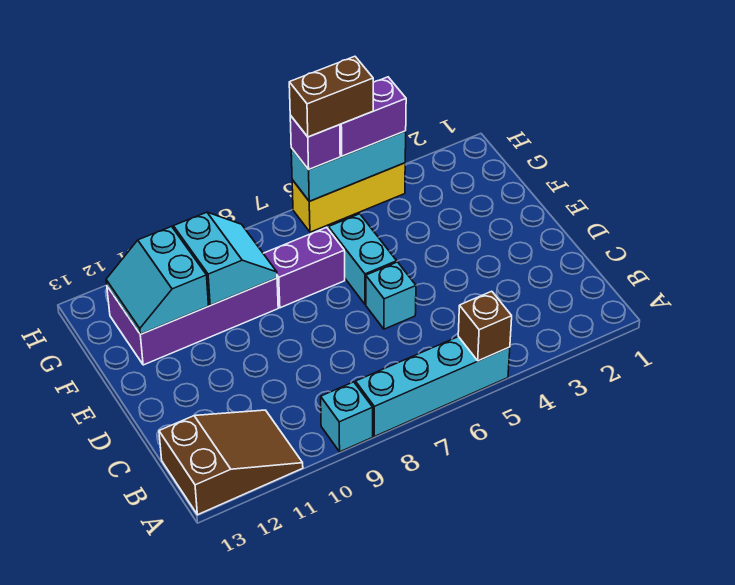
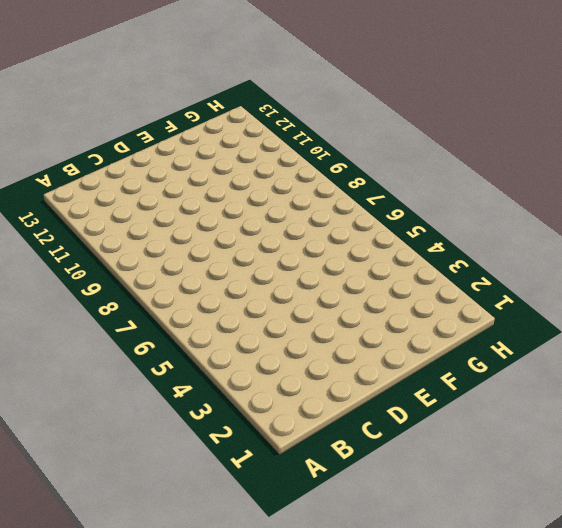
none -> cyan brick A5:A8 level 1
none -> cyan brick A9 level 1
none -> brown slope A11:B13 level 1 top 13

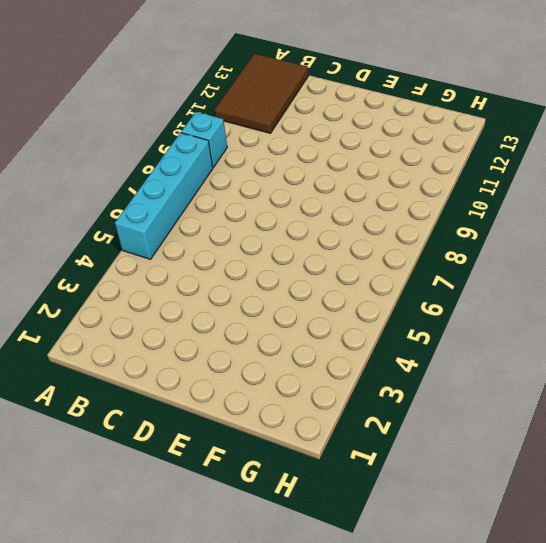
brown tile A11:B13 level 1 -> brown slope A11:B13 level 1 top 13
none -> cyan brick D6 level 1
none -> cyan brick E6:F6 level 1
none -> purple brick F7:F8 level 1

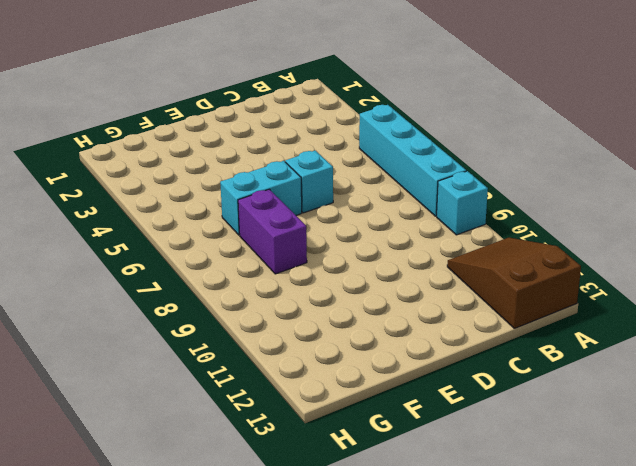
none -> purple brick F9:G12 level 1
none -> yellow brick H4:H6 level 1
none -> brown brick A5 level 2

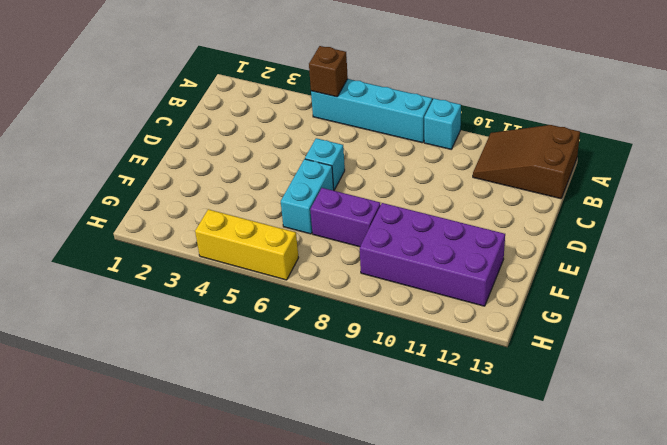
none -> cyan slope F9:G10 level 2 top 10
none -> cyan slope F11:G12 level 2 top 11
none -> cyan brick H4:H6 level 2

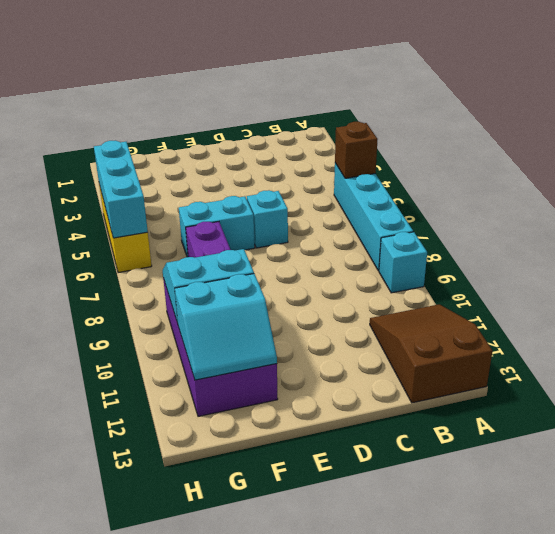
none -> purple brick H4:H5 level 3
none -> purple brick H6 level 3
none -> brown brick H5:H6 level 4

